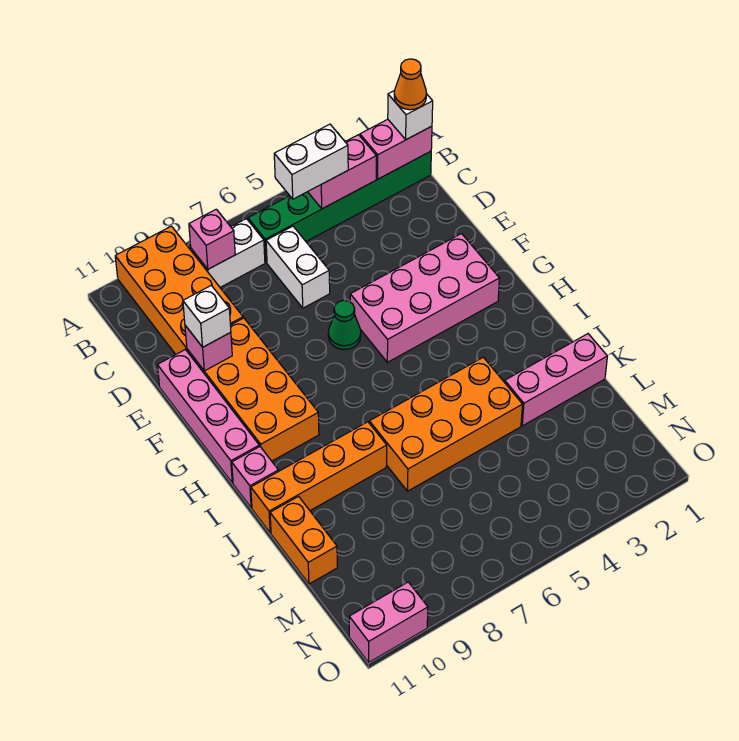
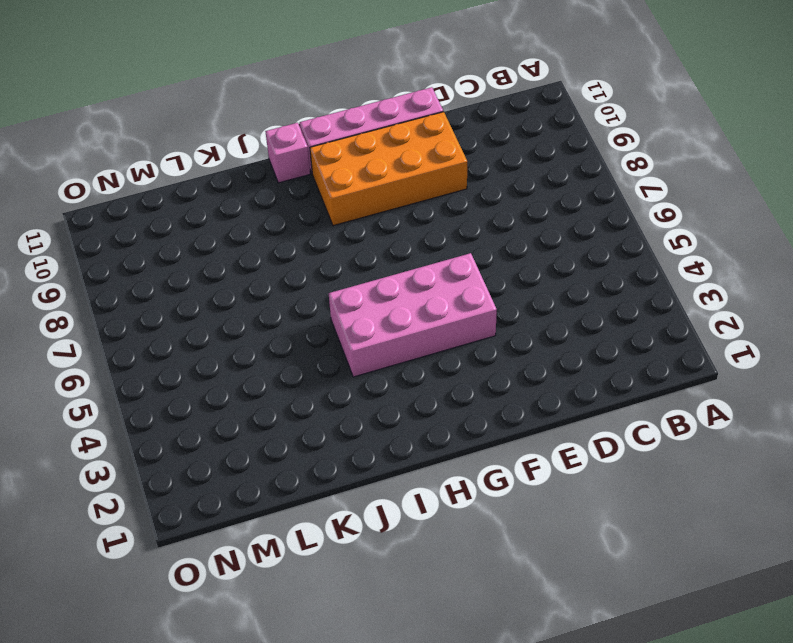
pink brick F4:I5 level 1 -> pink brick F2:G5 level 1
none -> orange brick A9:D10 level 1
none -> green brick B1:B6 level 1
none -> white brick B7:B8 level 1

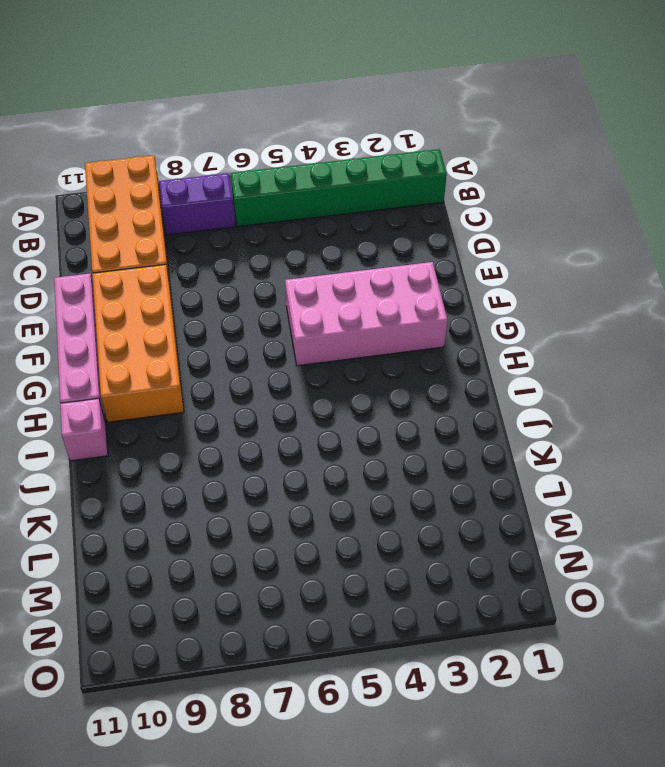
purple brick B7:B8 level 1 -> white brick B7:B8 level 1
none -> white brick C6:D6 level 1
none -> green cone F6 level 1
none -> orange brick J4:K7 level 1

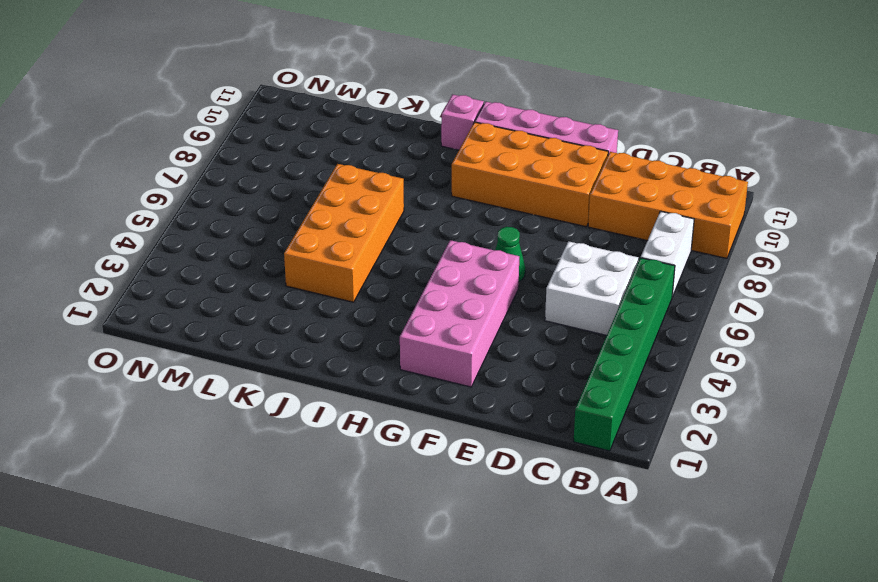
white brick C5:D6 level 1 -> white brick C6:D6 level 1
none -> orange brick J8:J11 level 1
none -> pink brick K1:K3 level 1
none -> orange brick K11:L11 level 1

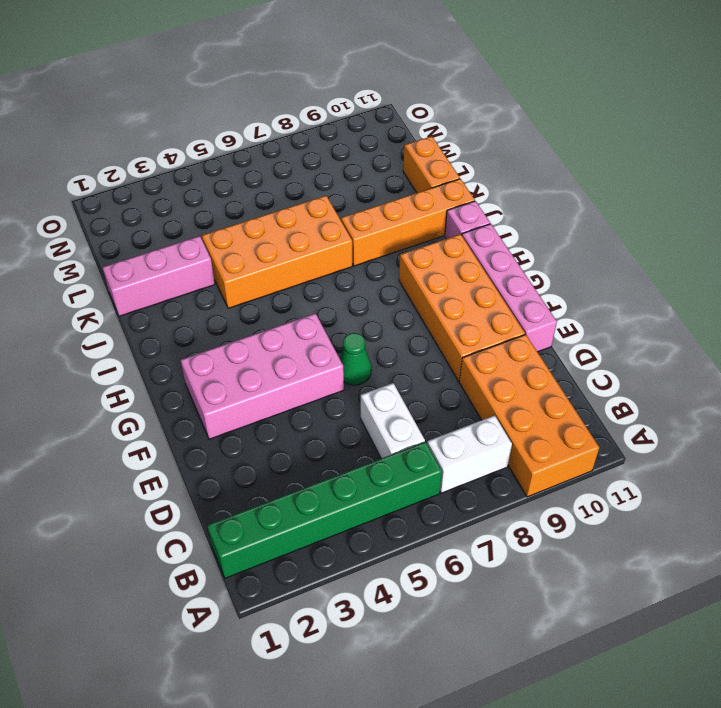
none -> pink brick O10:O11 level 1
none -> pink brick B1:B2 level 2
none -> pink brick B3:B4 level 2

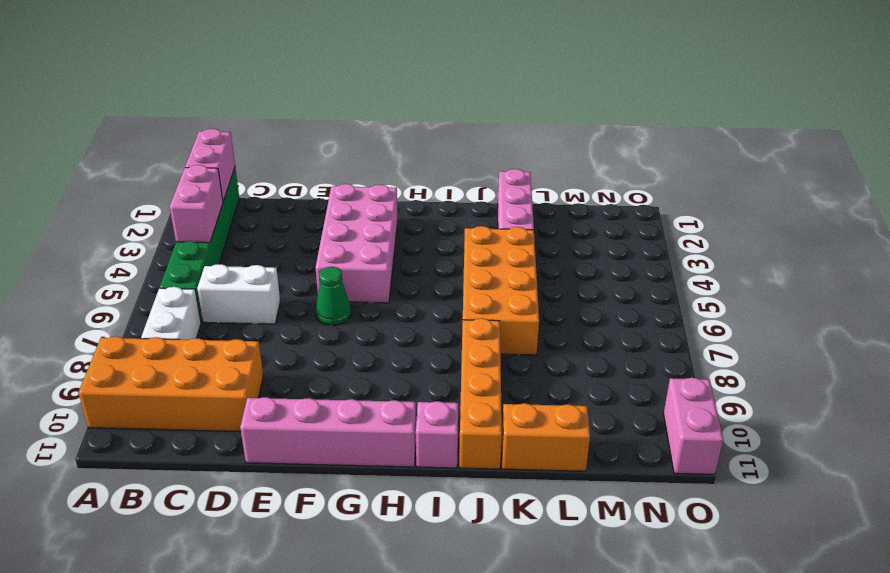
none -> orange brick E9:H10 level 1
none -> pink brick B8 level 2
none -> pink brick E10 level 2

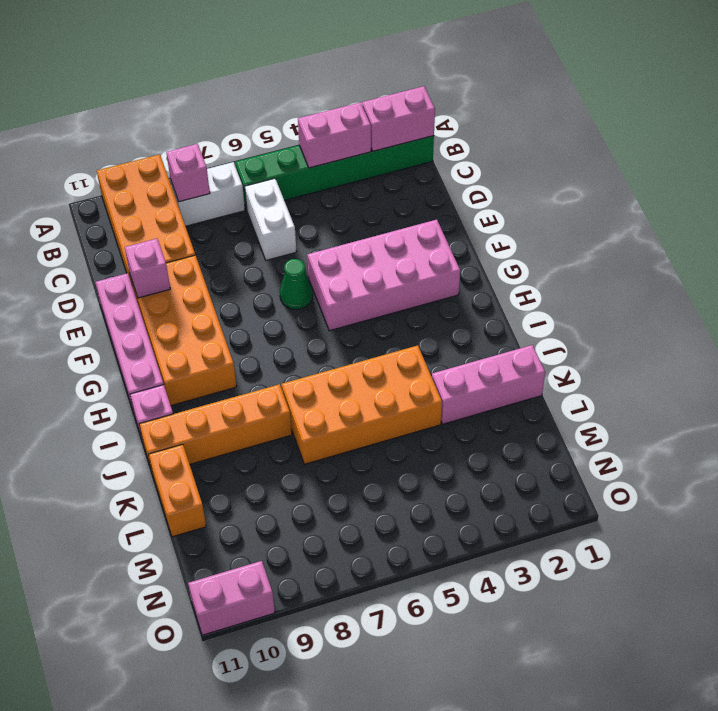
none -> white brick B1 level 3
none -> white brick B4:B5 level 3
none -> white brick E10 level 3

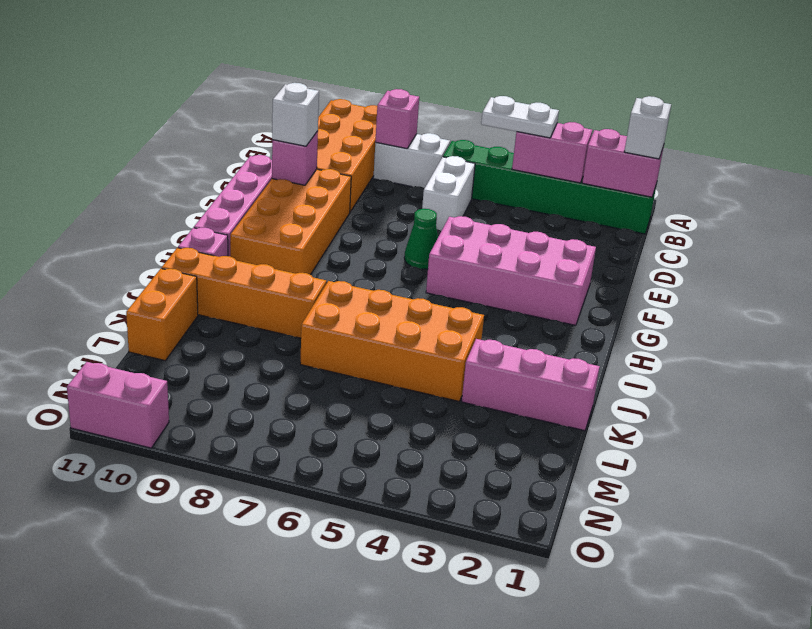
white plate B4:B5 level 3 -> white brick B4:B5 level 3
none -> orange cone B1 level 4

